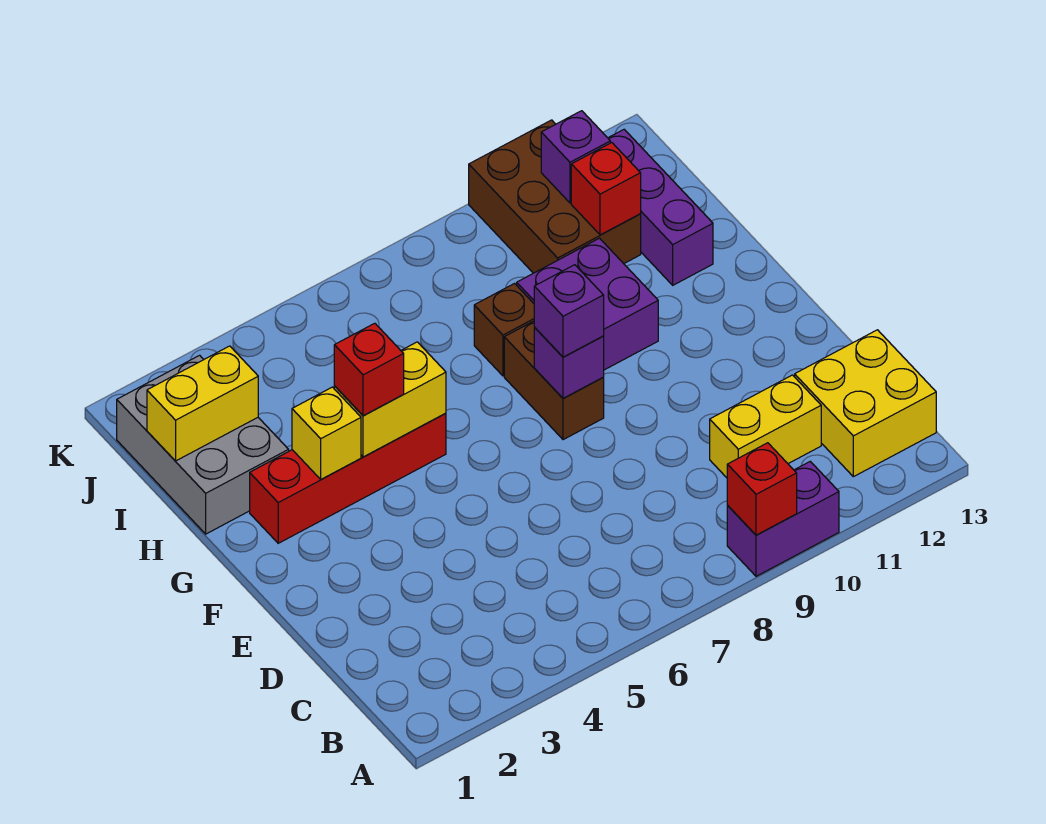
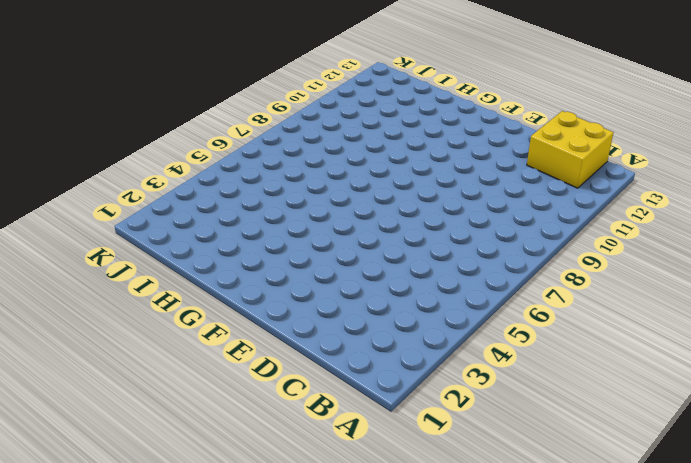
none -> purple brick A9:A10 level 1
none -> yellow brick C10:C11 level 1
none -> brown brick F8:G8 level 1

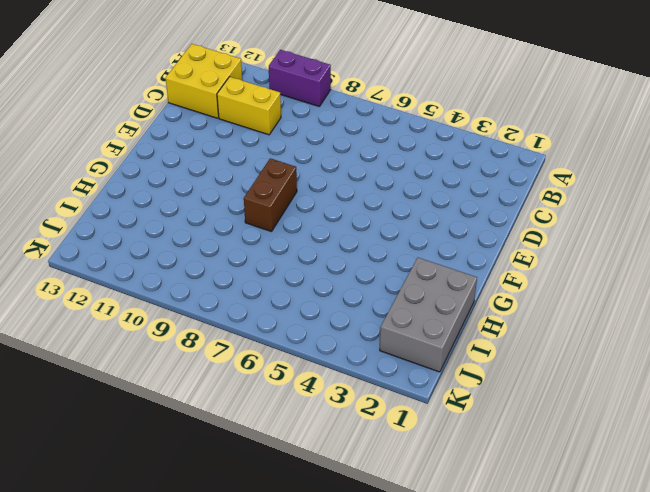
none -> red brick G2:G5 level 1
none -> purple brick G9:H10 level 1
none -> brown brick H8 level 1

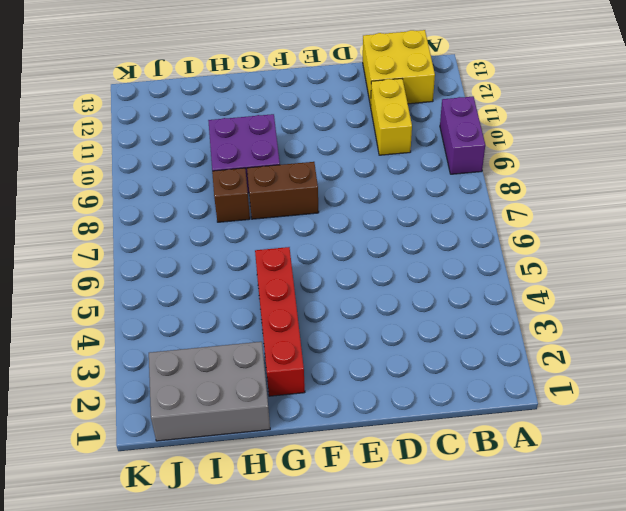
none -> purple brick H12:J12 level 1
none -> brown brick I10:K11 level 1
none -> red brick A9 level 2

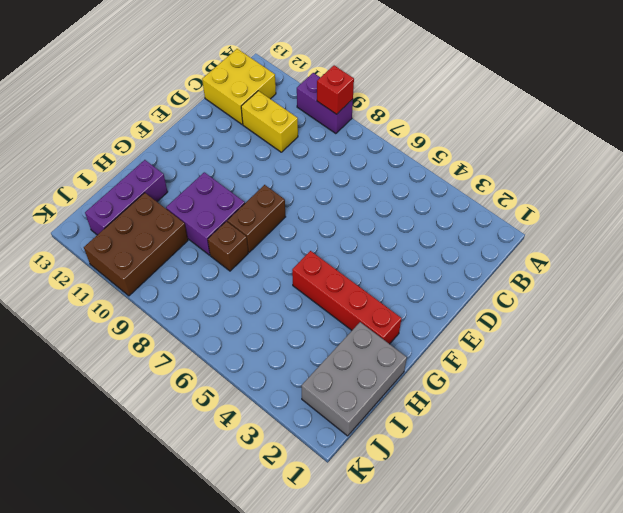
none -> purple brick F8 level 2
none -> yellow brick G3 level 2
none -> yellow brick G4:G5 level 2

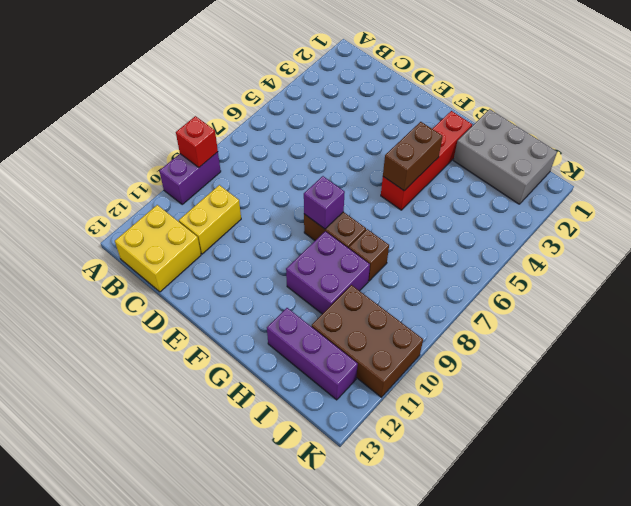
brown brick G4:G5 level 2 -> yellow brick G4:G5 level 2
none -> yellow brick G3 level 2
none -> yellow brick I1:I2 level 2
none -> red brick I11 level 2

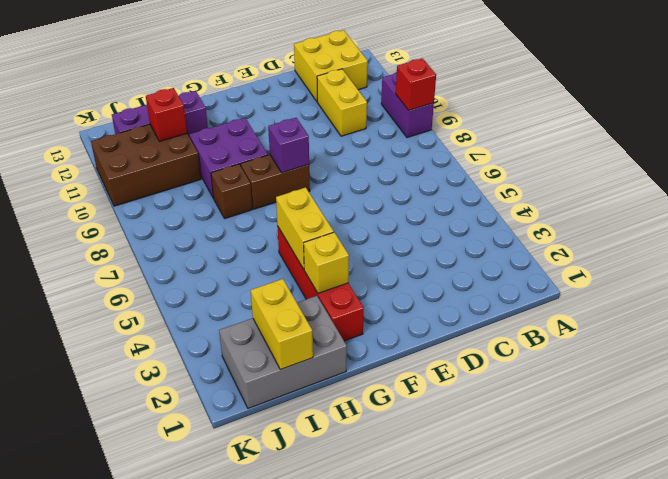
none -> purple brick J11 level 2
none -> purple brick F8 level 3
none -> red brick G4 level 3

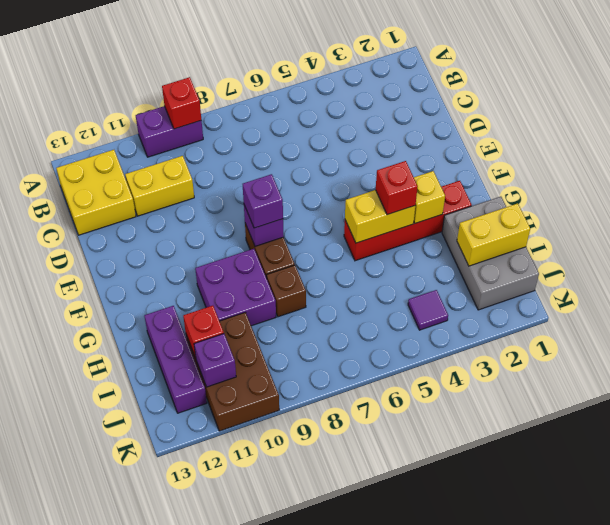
purple tile J4 level 1 -> none

